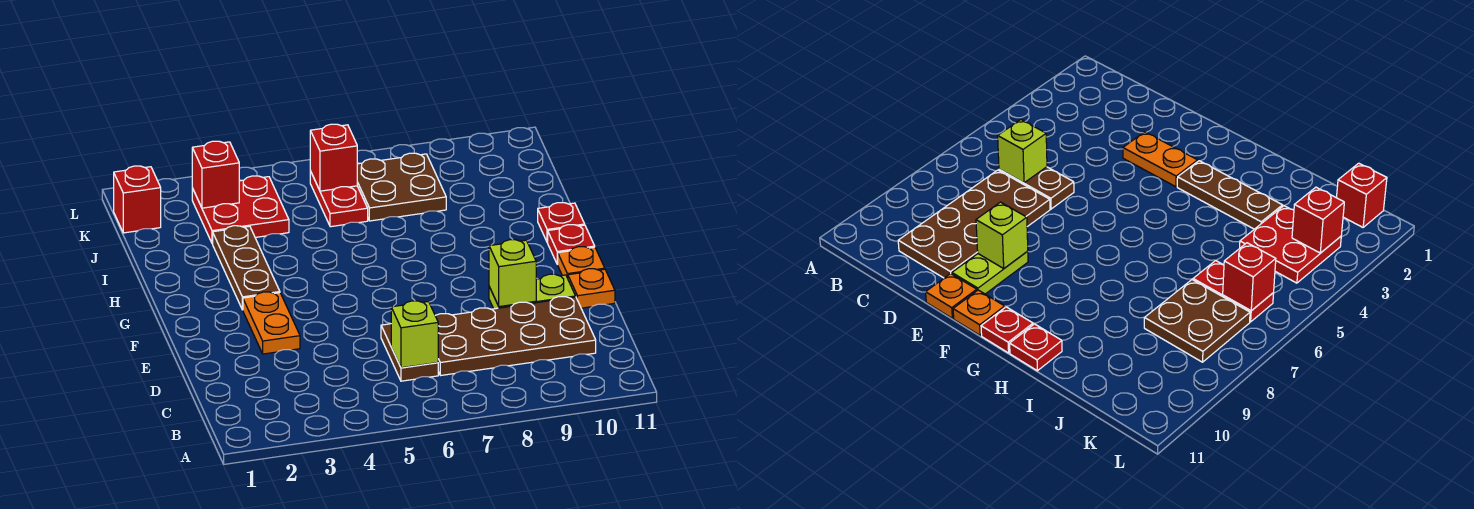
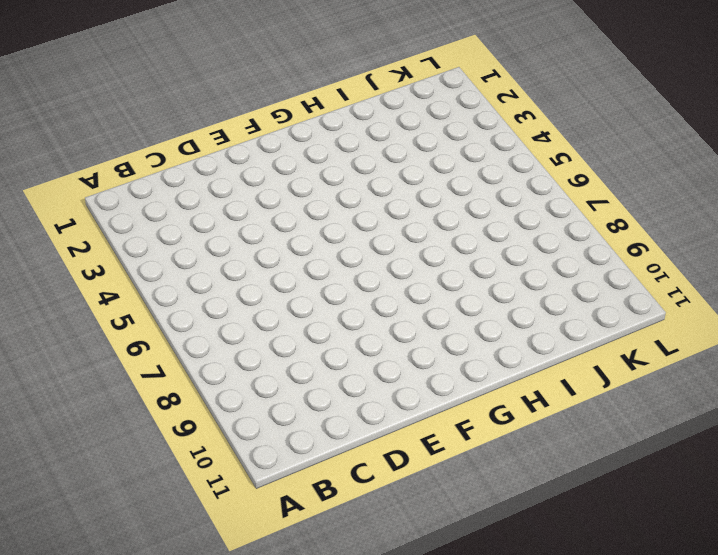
none -> brown plate C6:D6 level 1
none -> brown plate C7:D10 level 1
none -> orange plate E3:F3 level 1

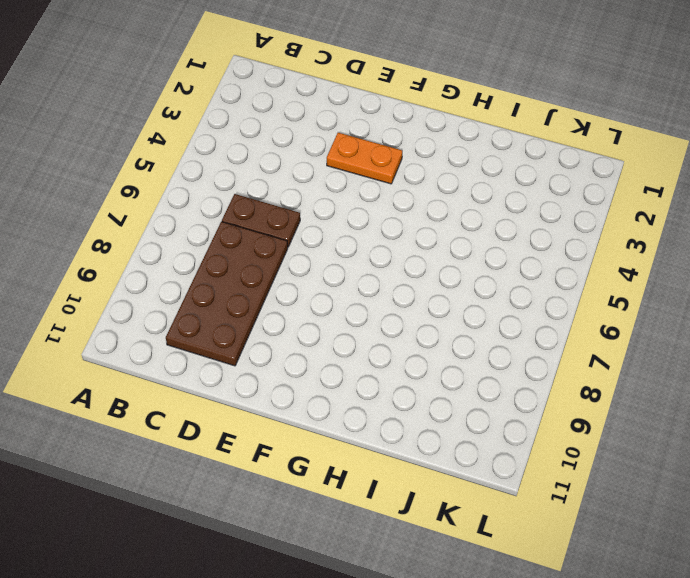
none -> lime plate E9:E10 level 1
none -> orange plate E11 level 1
none -> orange plate F11 level 1

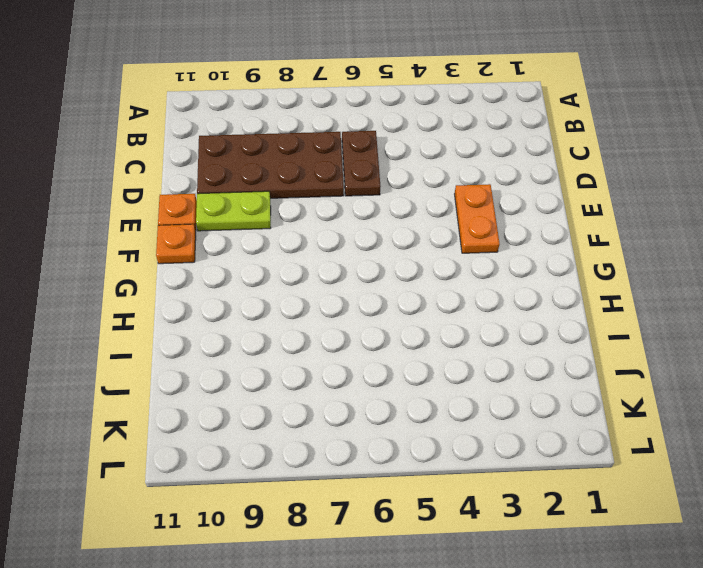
none -> brown plate G3:I3 level 1
none -> red plate G11 level 1
none -> red plate H11 level 1

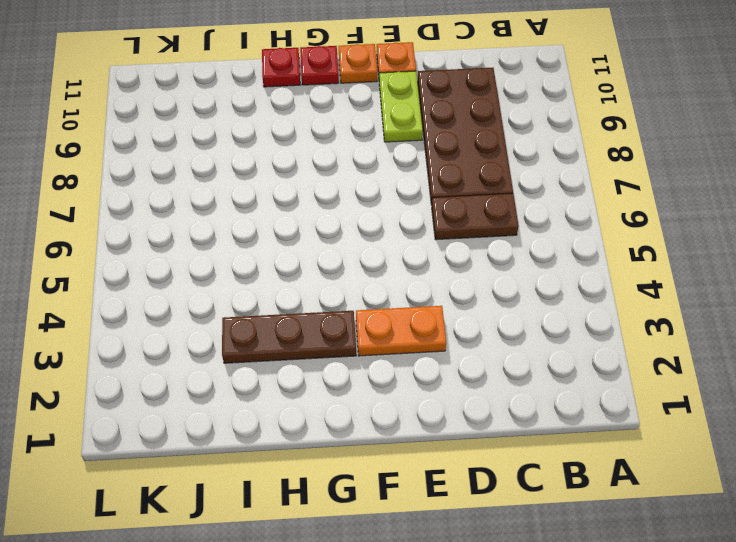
none -> red plate J3:K4 level 1
none -> red plate J6:K6 level 1
none -> brown plate J7:K8 level 1

